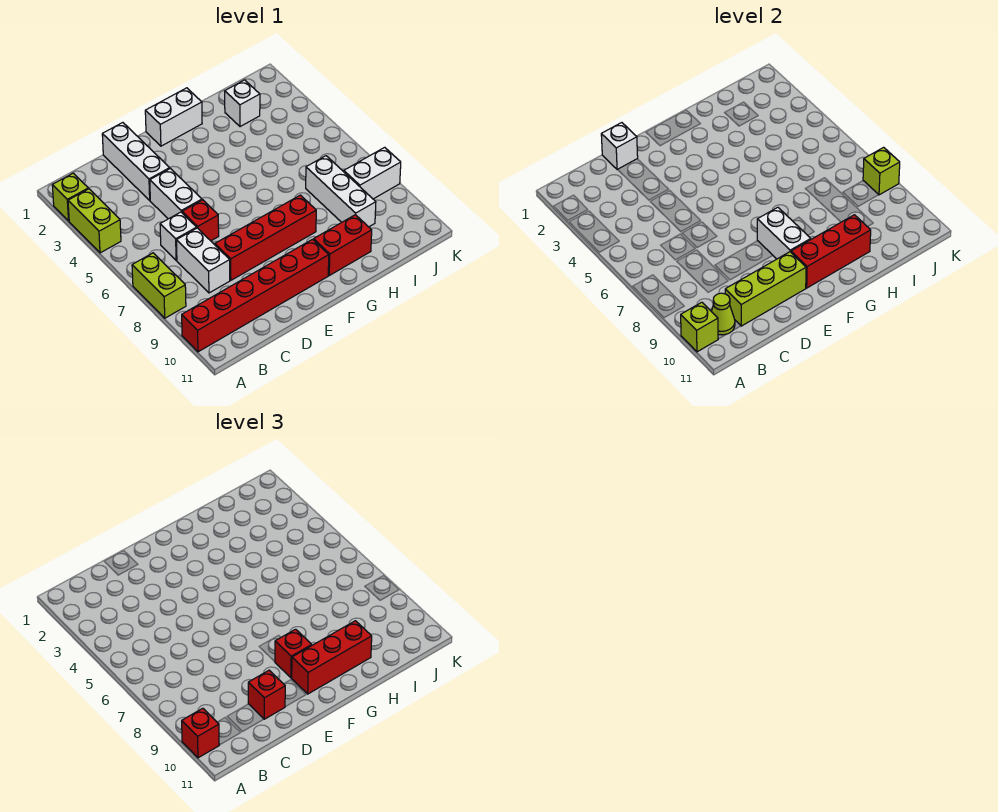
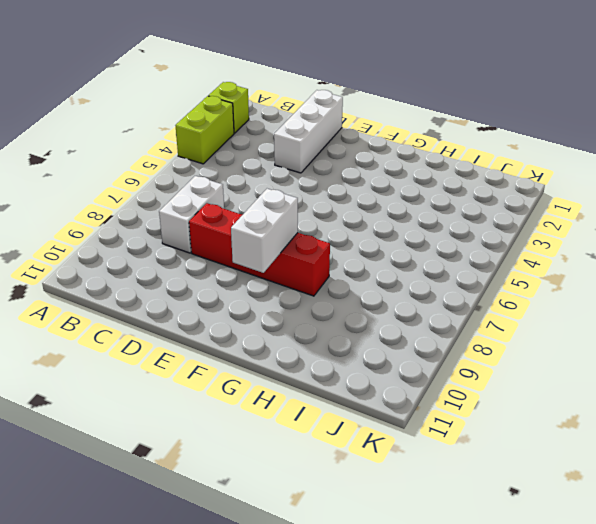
none -> lime brick A7:A8 level 1
none -> red brick A10:F10 level 1
none -> white brick C6 level 1

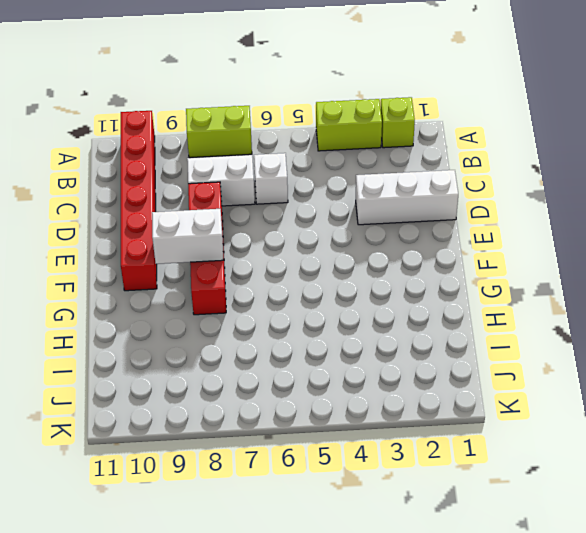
none -> white brick D4:D5 level 1
none -> red brick D6 level 1
none -> white brick F1:G1 level 1

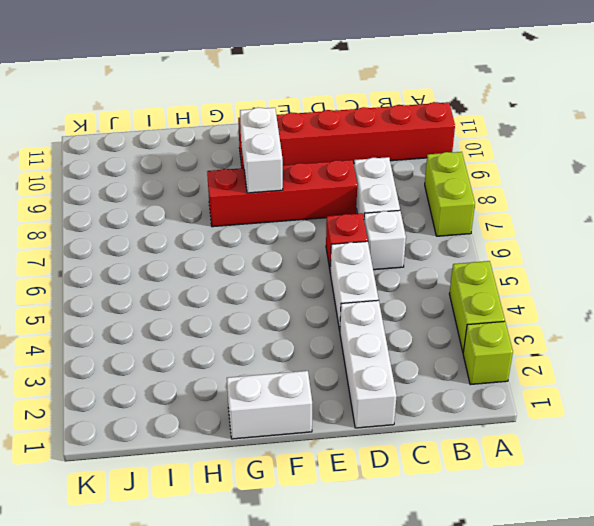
none -> red brick G10:H10 level 1
none -> white brick I2 level 1
none -> white brick I7:I9 level 1

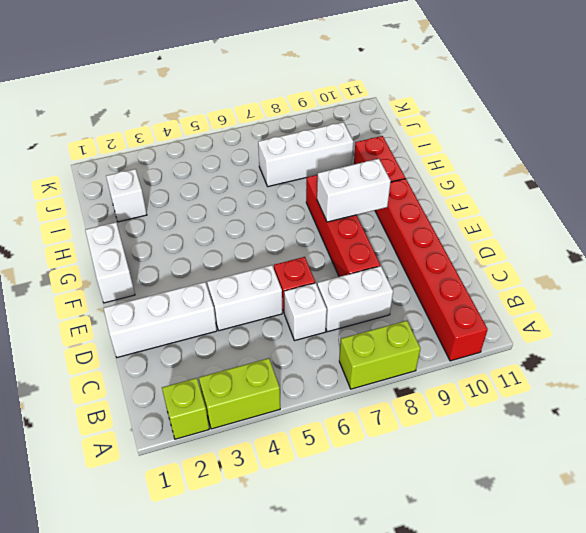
none -> white brick J8:K8 level 1
none -> lime brick A10 level 2
none -> lime cone B10 level 2

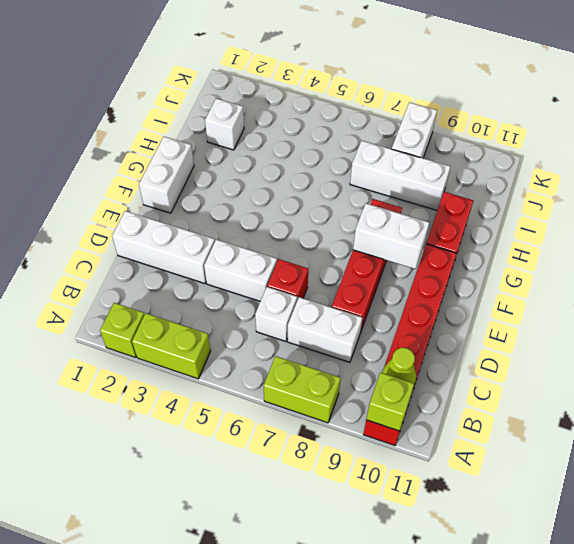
none -> lime brick C10:E10 level 2
none -> white brick D1 level 2
none -> red brick F10:H10 level 2

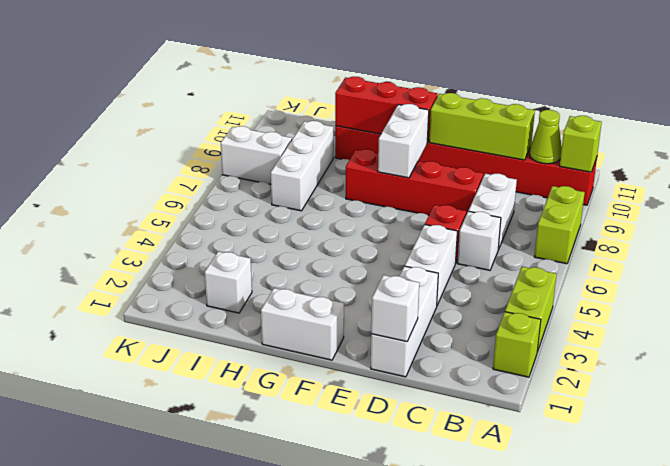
none -> lime brick K8 level 2
none -> red brick A10 level 3
none -> red brick D10 level 3

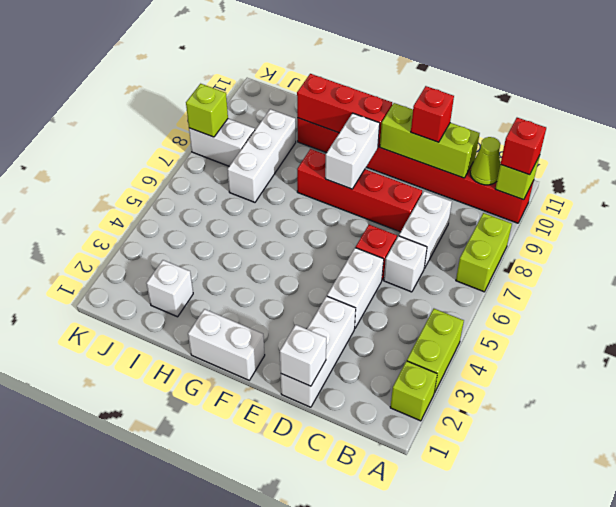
none -> red brick F9 level 3
none -> red brick F10:H10 level 3

